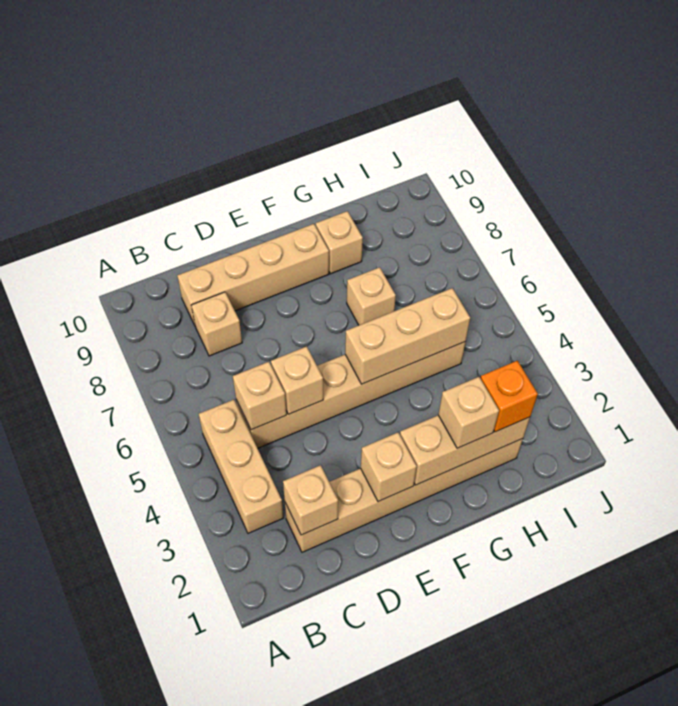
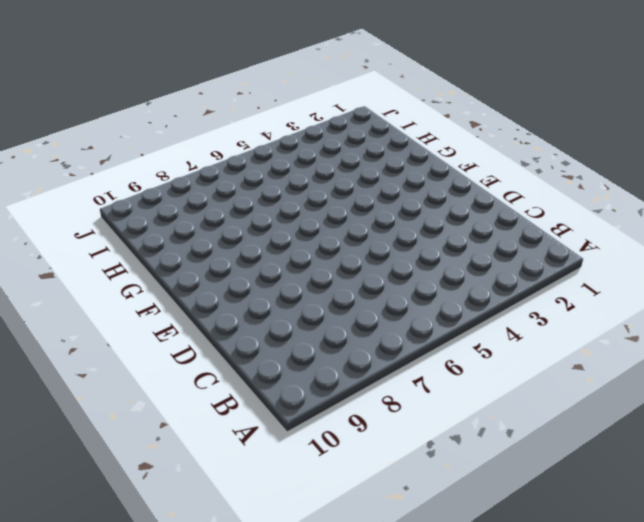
none -> tan brick B3:B5 level 1
none -> tan brick C2:H2 level 1
none -> tan brick C5:H5 level 1

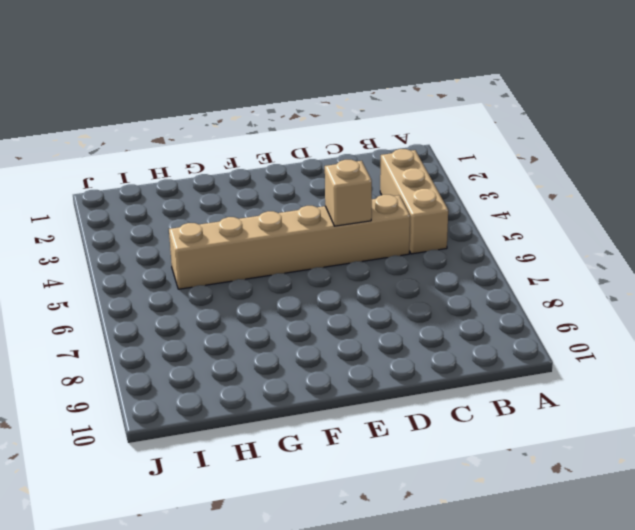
none -> tan brick C2:H2 level 1
none -> tan brick C8 level 1
none -> tan brick C9:F9 level 1

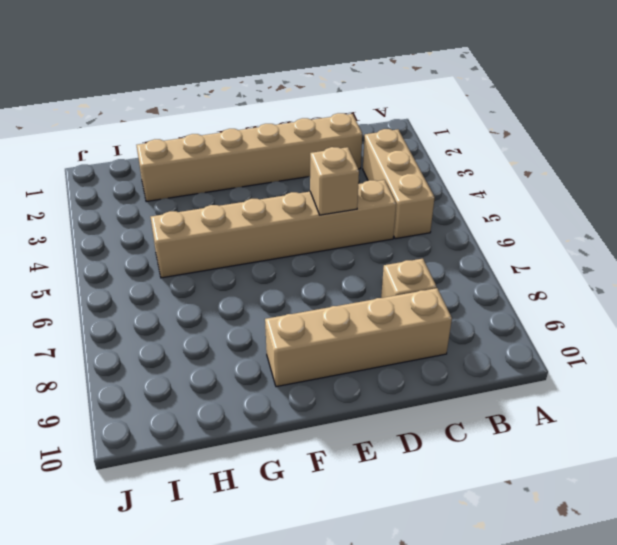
none -> tan brick G7 level 1
none -> tan brick G9 level 1
none -> tan brick C2 level 2

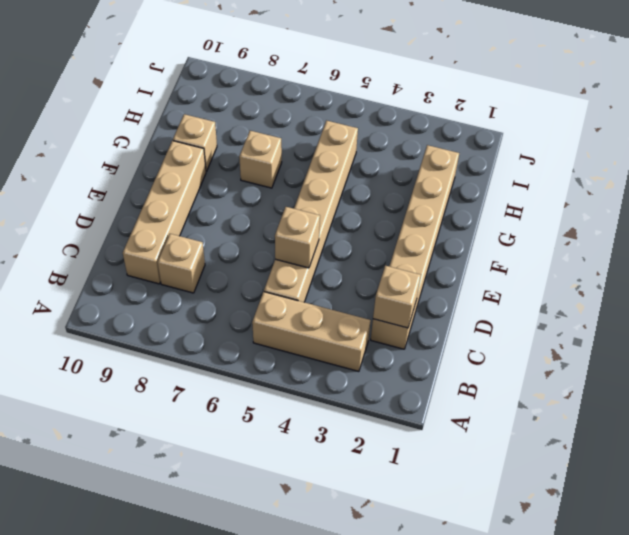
none -> tan brick C5 level 2
none -> tan brick E2 level 2
none -> tan brick F2:H2 level 2

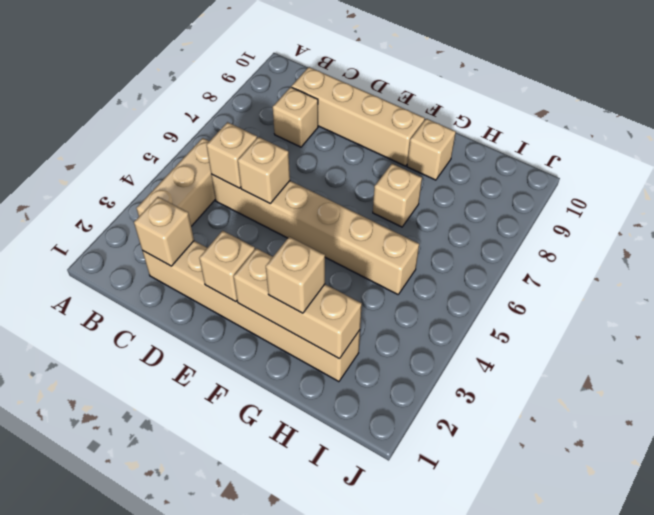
none -> tan brick F5:H5 level 2
none -> orange brick H2 level 3

